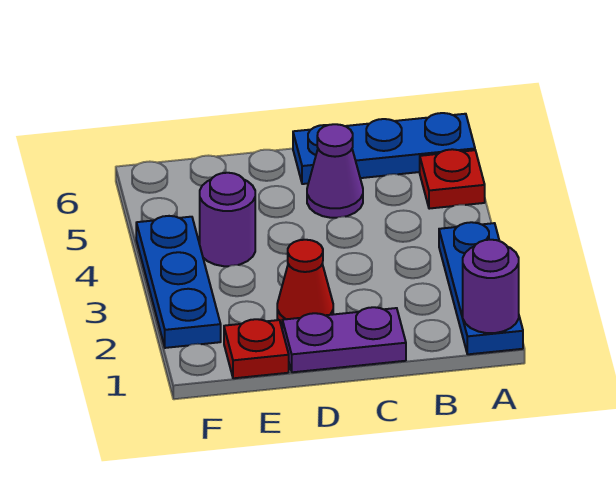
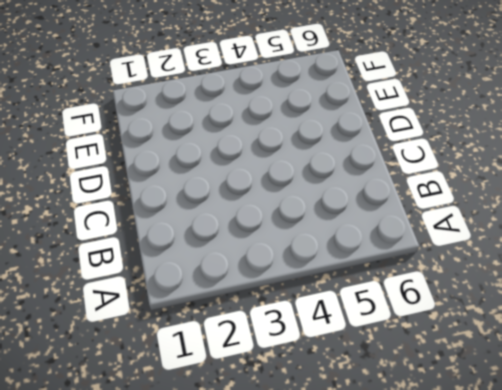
none -> blue plate A1:A3 level 1
none -> red plate A5 level 1

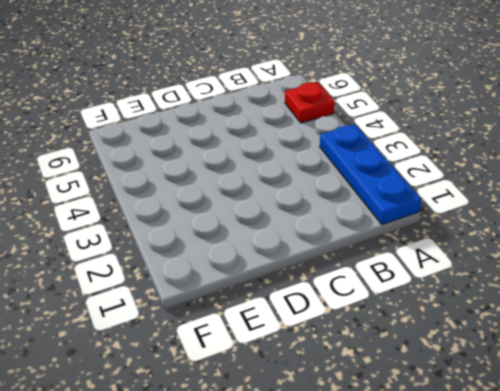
none -> blue plate A6:C6 level 1
none -> purple plate C1:D1 level 1

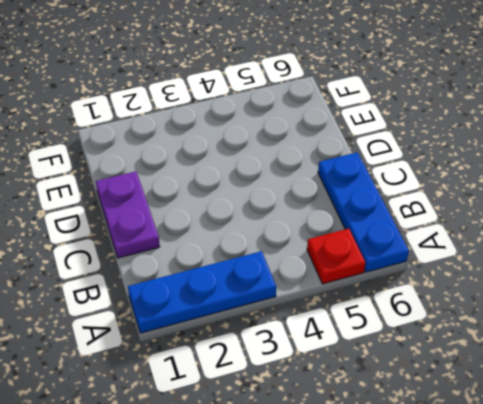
none -> purple cone C5 level 1
none -> red cone D2 level 1

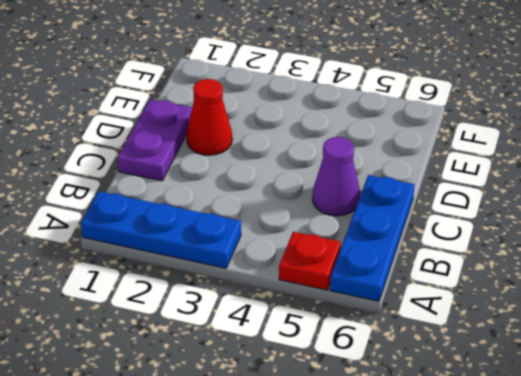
none -> red plate E1 level 1
none -> purple round brick E4 level 1

